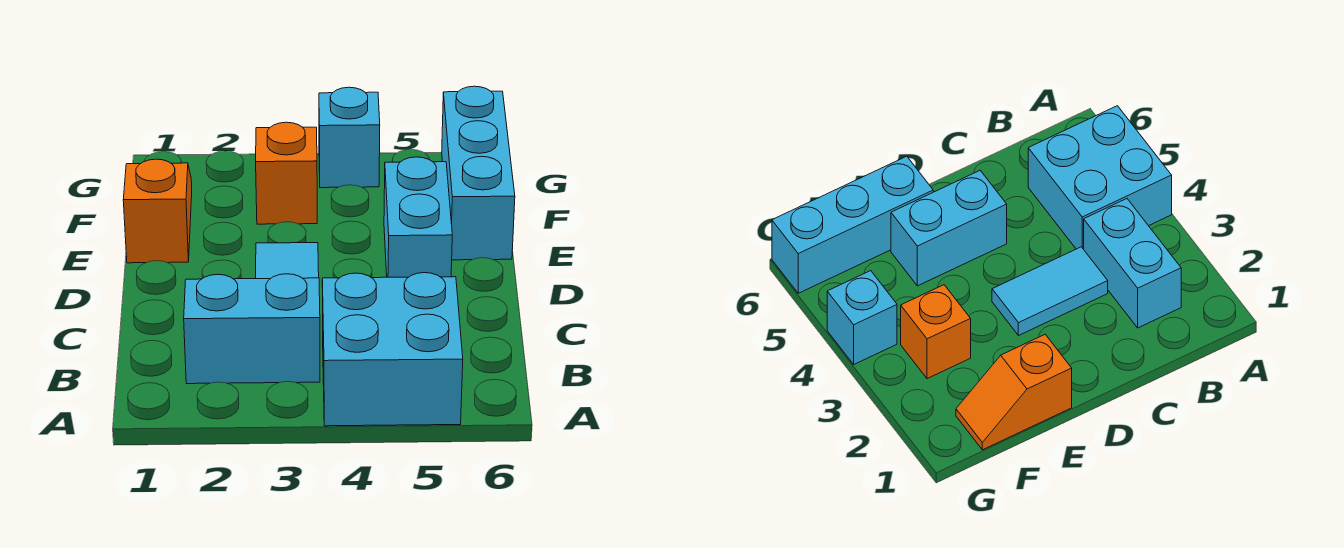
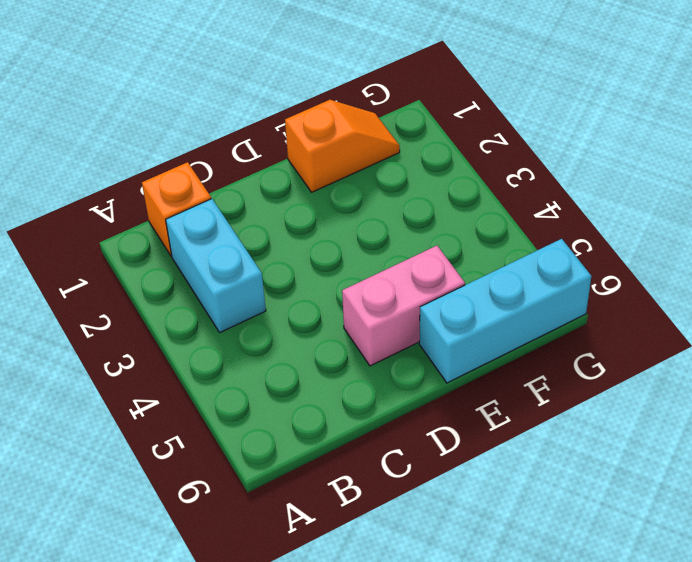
orange brick B1 level 1 -> orange brick F3 level 1
pink brick D5:E5 level 1 -> cyan brick D5:E5 level 1
none -> cyan brick A4:B5 level 1
none -> cyan tile C3:D3 level 1

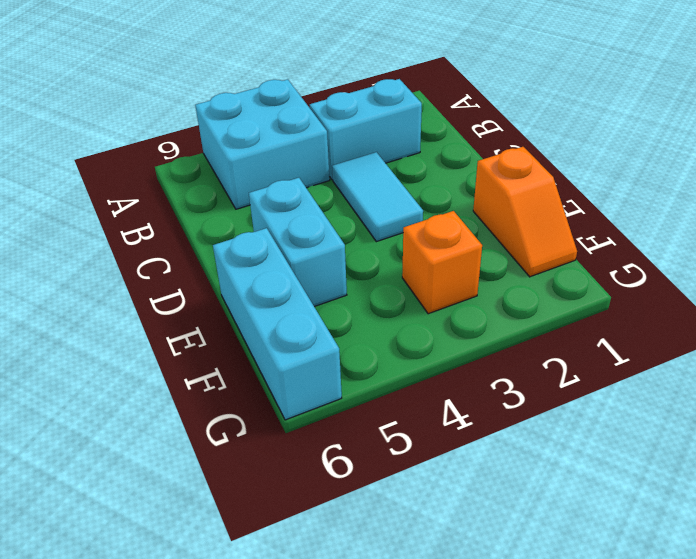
none -> cyan brick G4 level 1

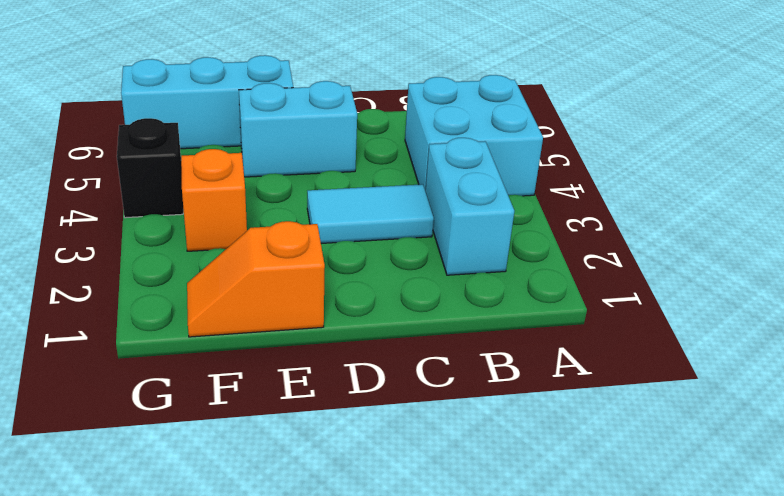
black brick G4 level 1 -> cyan brick G4 level 1

